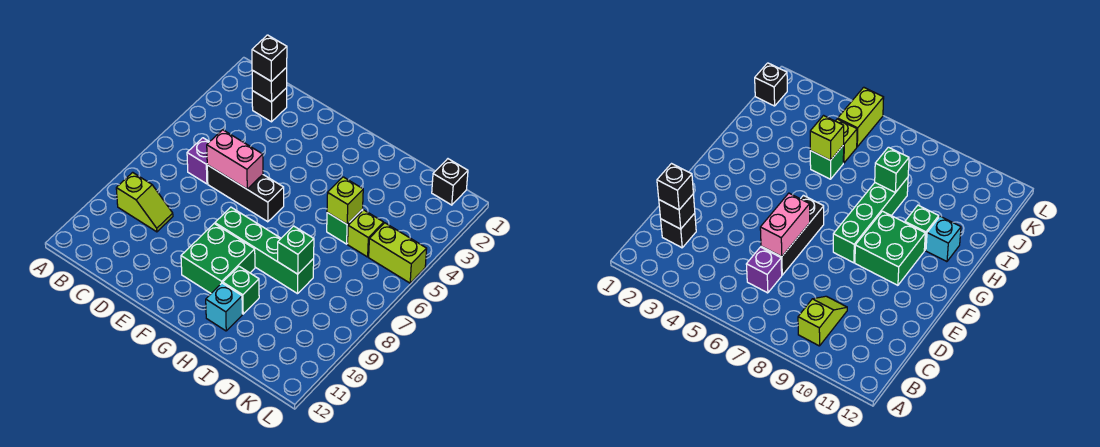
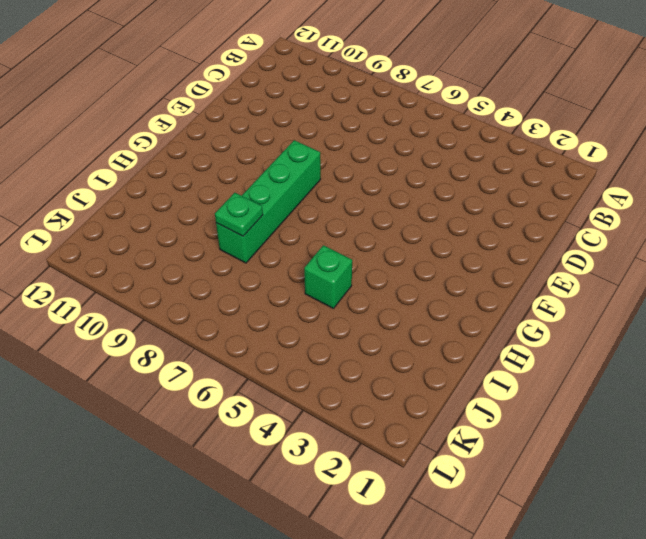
green plate I8 level 2 -> green brick I8 level 2
none -> lime slope B9:C9 level 1 top B
none -> black brick C2 level 1
none -> purple brick C6 level 1

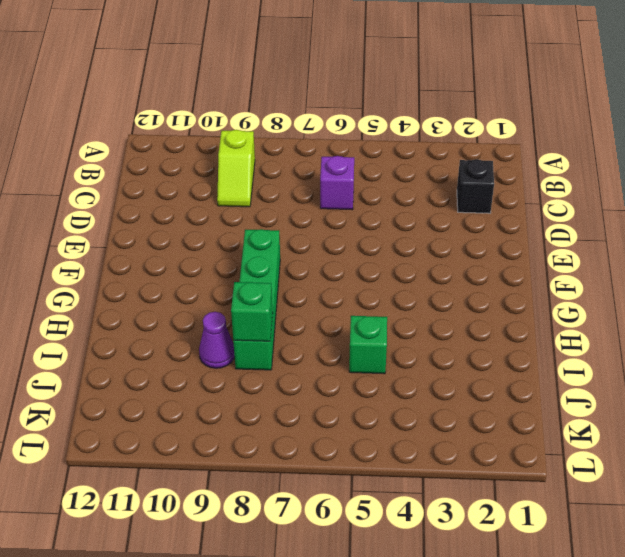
purple cone I9 level 1 -> none
none -> black brick D6:F6 level 1
none -> green brick F9:G10 level 1
none -> green brick H10 level 1

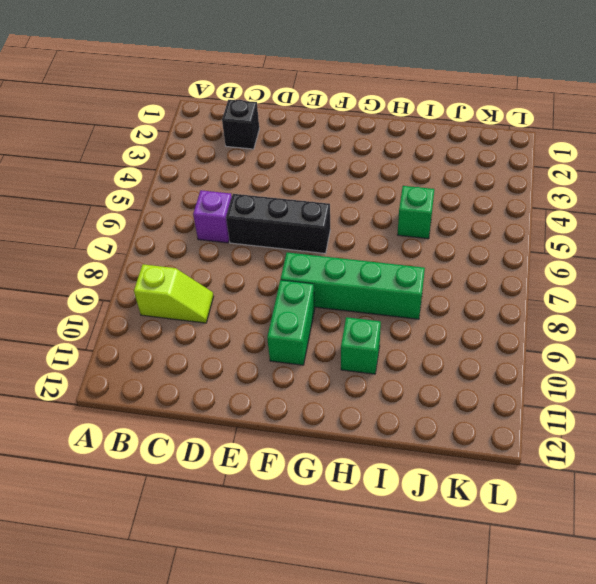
green brick F9:F10 level 1 -> green brick F9:G10 level 1
none -> cyan brick H11 level 1
none -> lime brick J5 level 1
none -> black brick K1 level 1

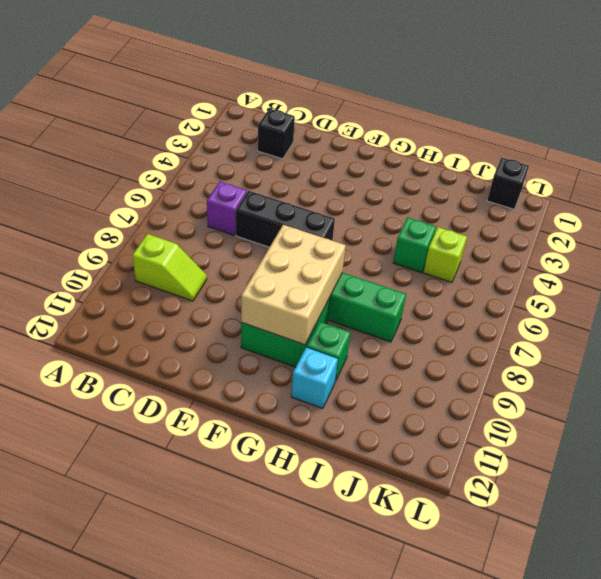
tan brick F8:G10 level 2 -> none
none -> lime brick K5:L5 level 1
none -> black brick C2 level 2
none -> pink brick D6:E6 level 2

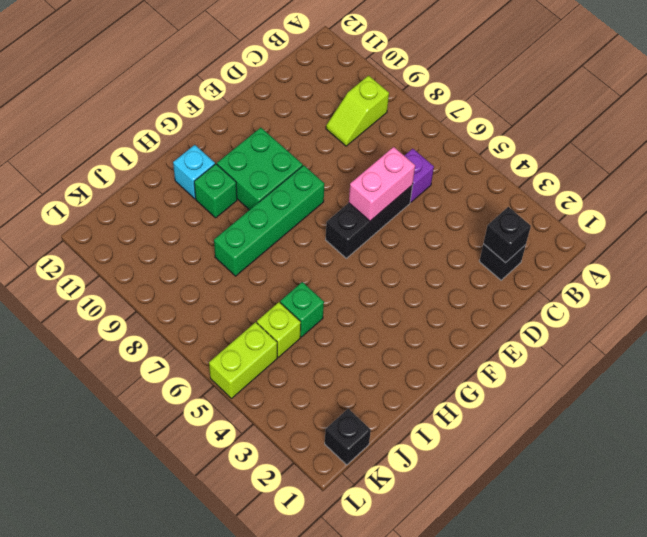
none -> lime brick I5 level 2
none -> green brick I8 level 2
none -> black brick C2 level 3

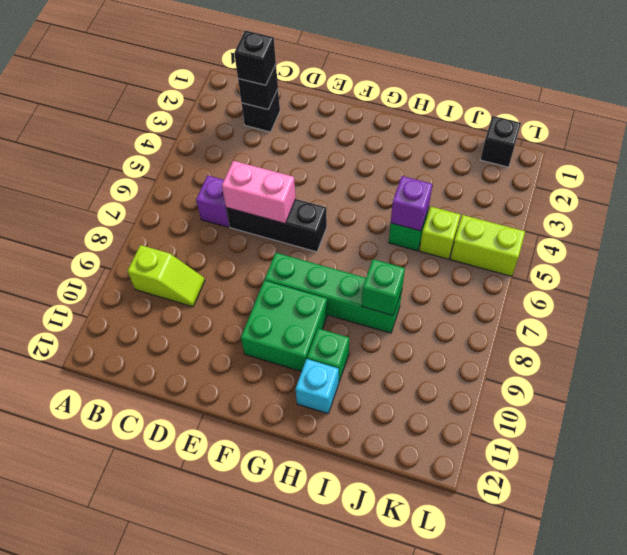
purple brick I5 level 2 -> lime brick I5 level 2

